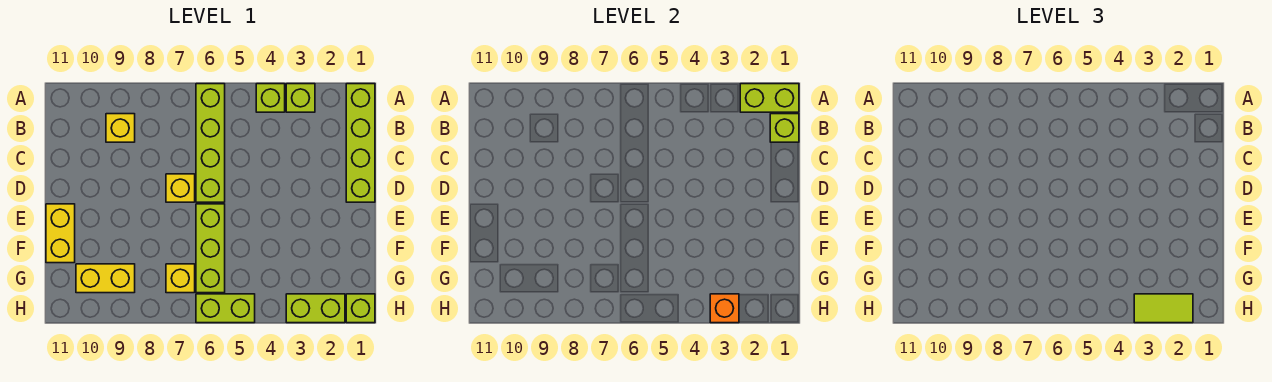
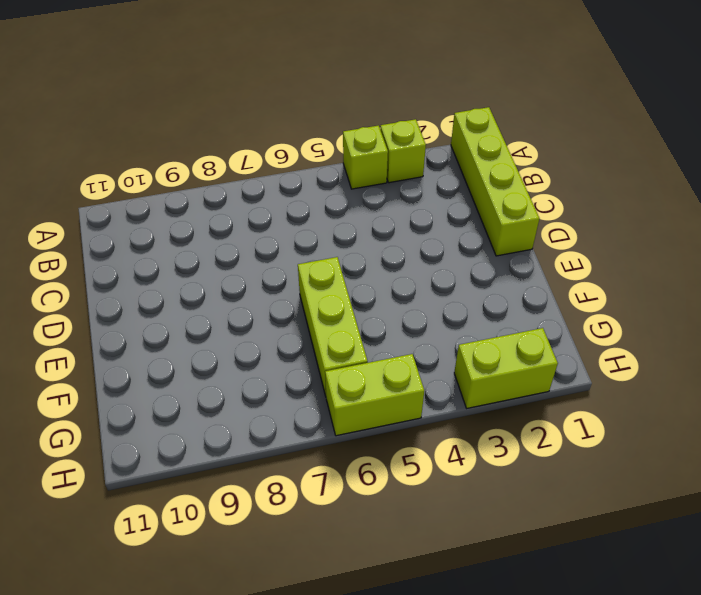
none -> lime brick A6:D6 level 1
none -> yellow brick B9 level 1
none -> yellow brick D7 level 1

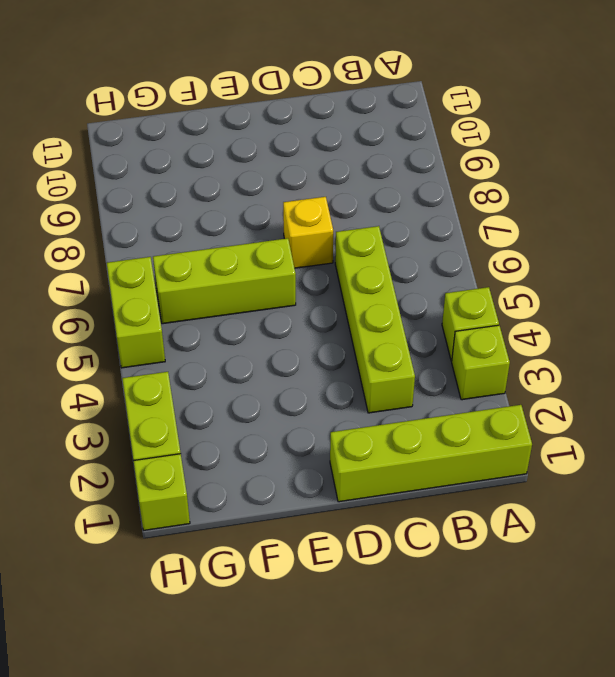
lime brick C3:C6 level 1 -> lime brick A6:D6 level 1
none -> yellow brick B9 level 1
none -> yellow brick E11:F11 level 1
none -> yellow brick G7 level 1

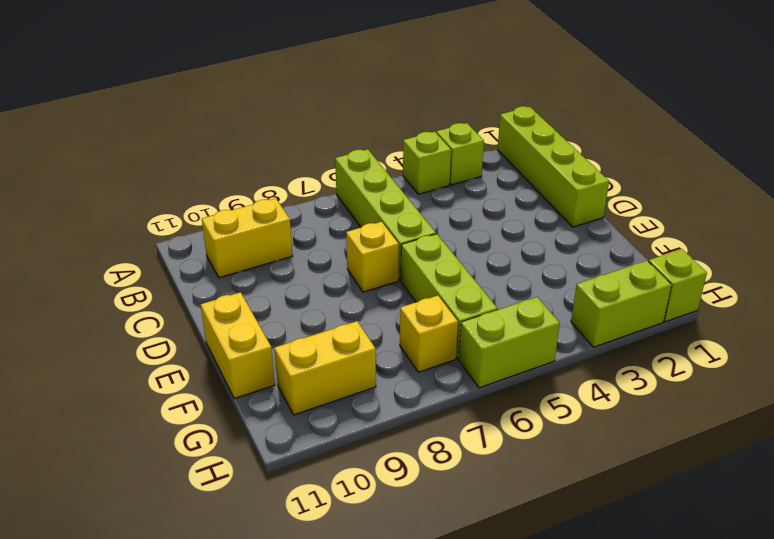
yellow brick B9:B10 level 1 -> yellow brick B9 level 1
none -> lime brick A1:A2 level 2
none -> lime brick B1 level 2
none -> orange brick H3 level 2

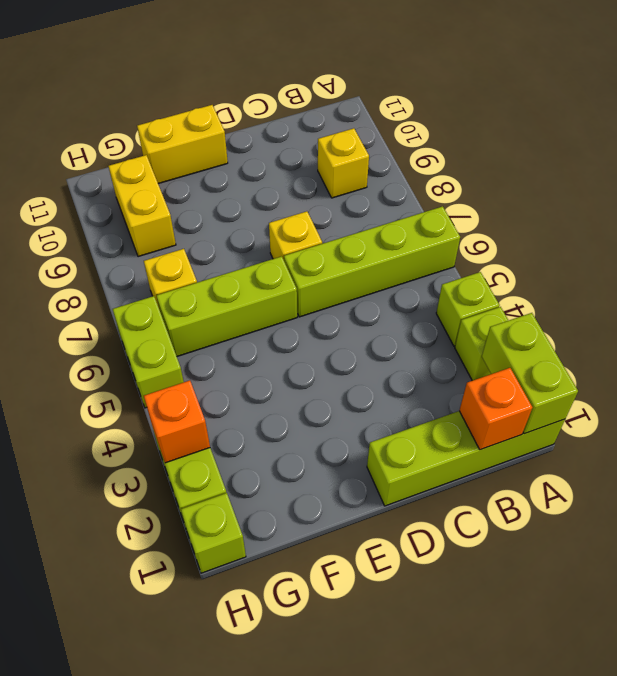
orange brick B1 level 2 -> lime brick B1 level 2
none -> lime tile H2:H3 level 3

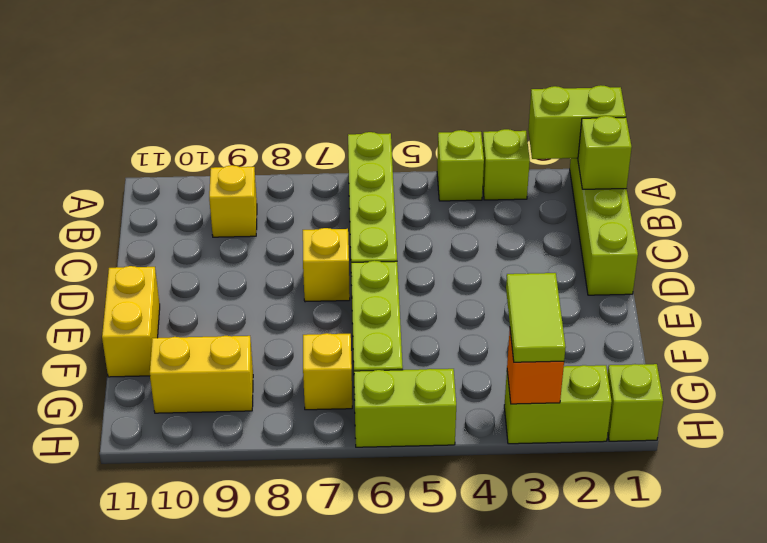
lime tile G3:H3 level 3 -> lime tile H2:H3 level 3

